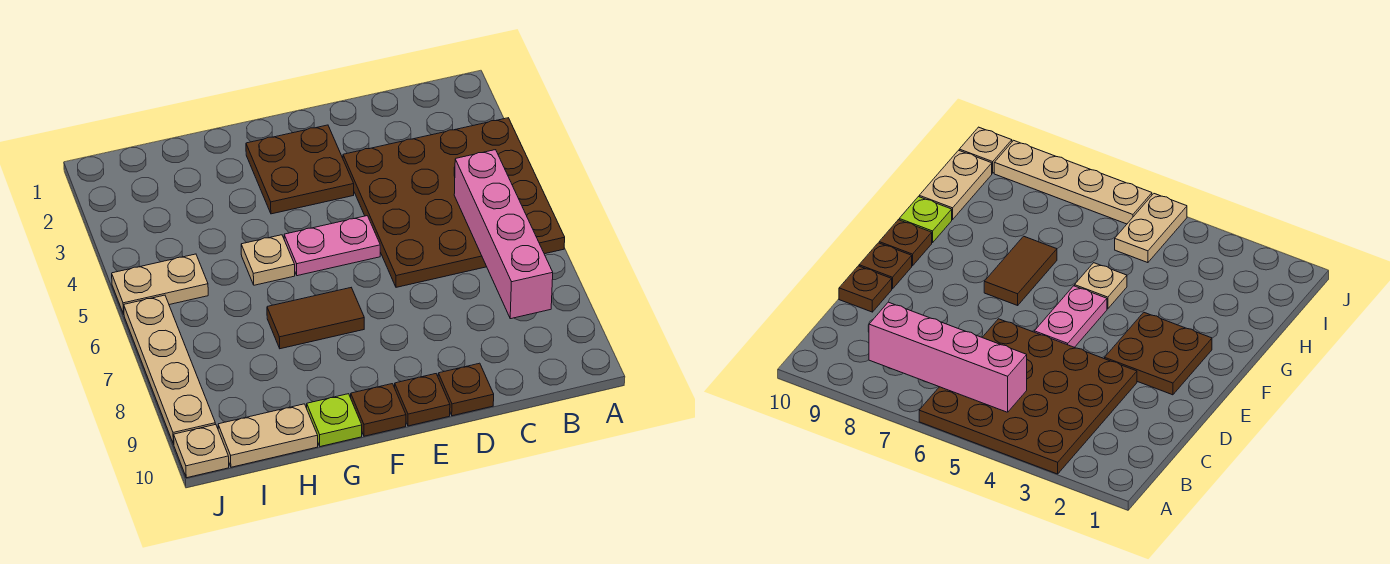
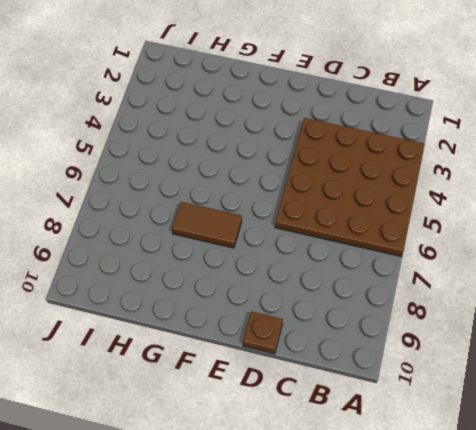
none -> brown plate E2:F3 level 1
none -> pink plate E5:F5 level 1
none -> brown plate E10 level 1

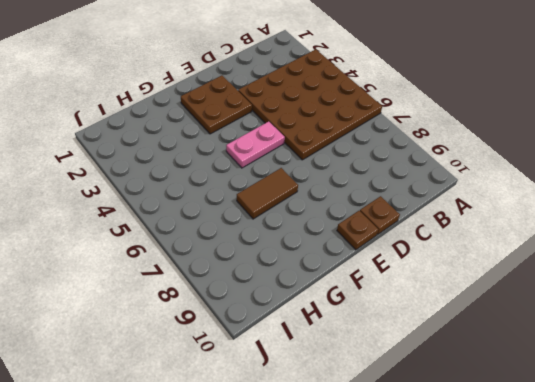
none -> brown plate F10 level 1
none -> tan plate G5 level 1
none -> lime plate G10 level 1

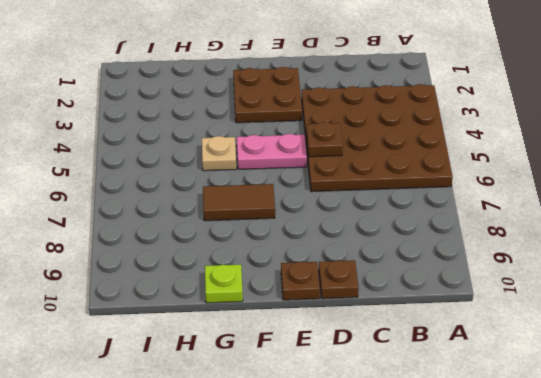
brown plate D5 level 2 -> brown plate F10 level 1
none -> tan plate H10:I10 level 1
none -> tan plate I5:J5 level 1
none -> tan plate J6:J9 level 1

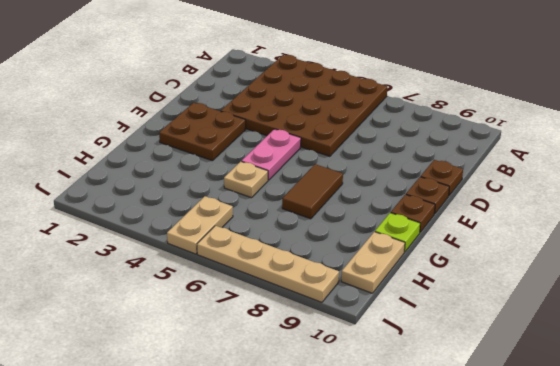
none -> tan plate J10 level 1
none -> pink brick B5:B8 level 2

